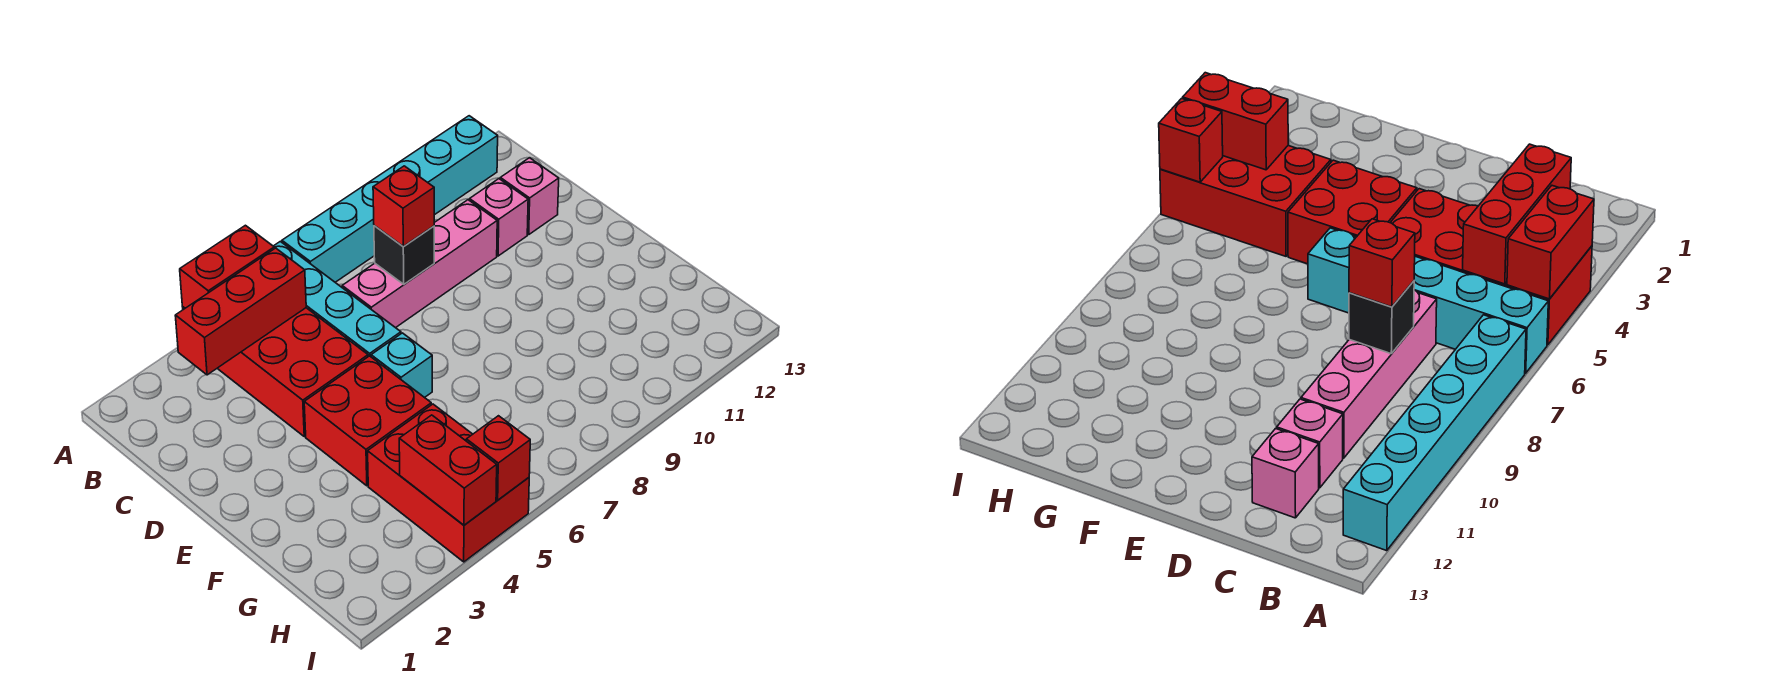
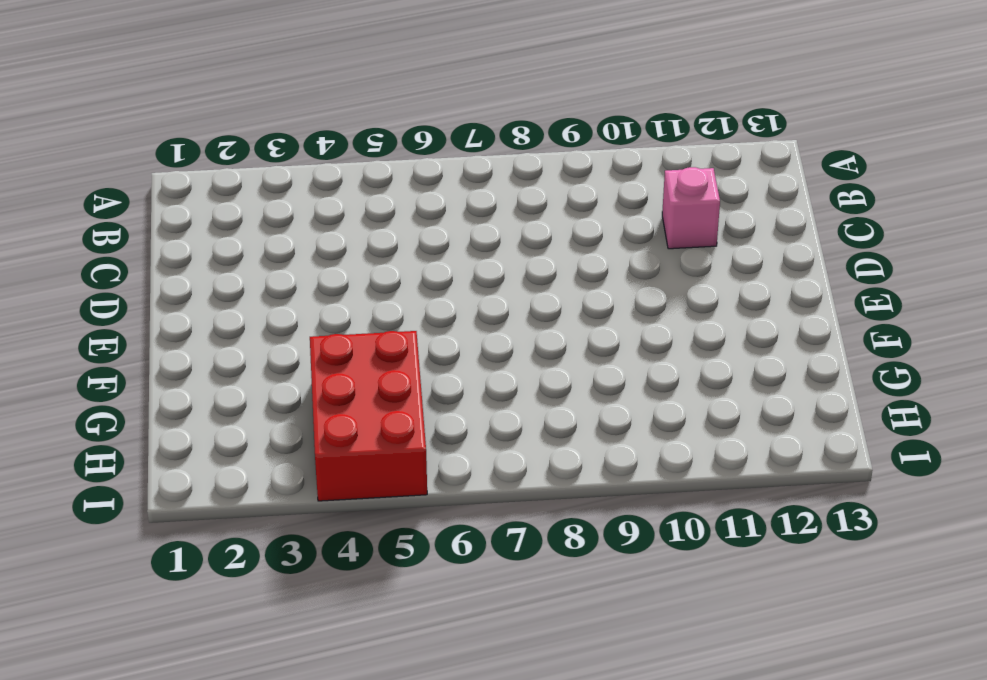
none -> red brick A4:D5 level 1
none -> cyan brick A6:D6 level 1
none -> cyan brick A7:A12 level 1

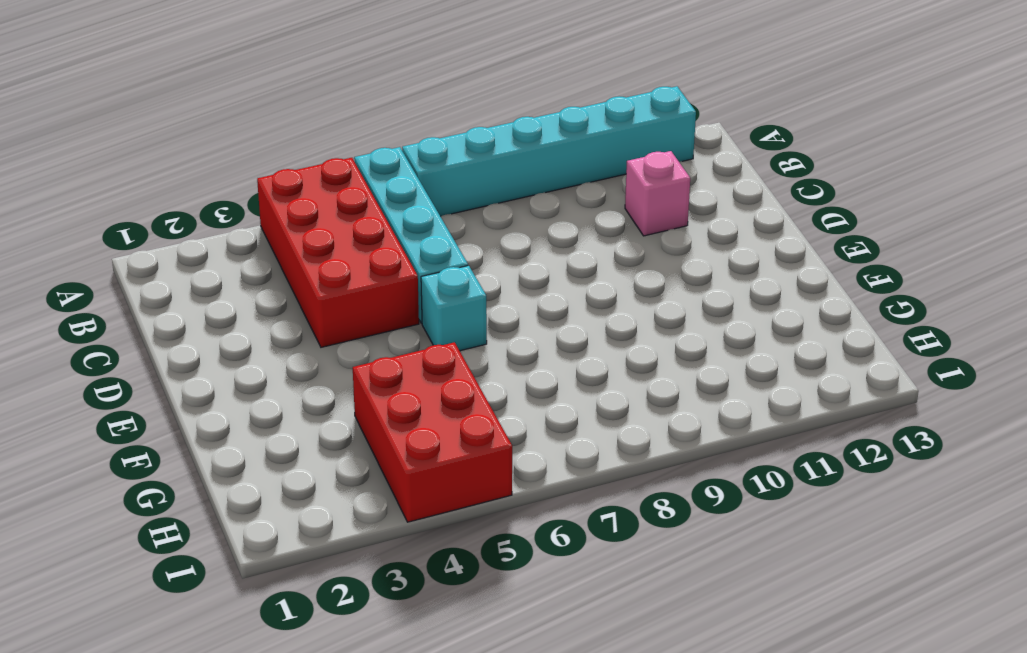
none -> pink brick C7:C10 level 1
none -> pink brick C12 level 1
none -> red brick E4:F5 level 1

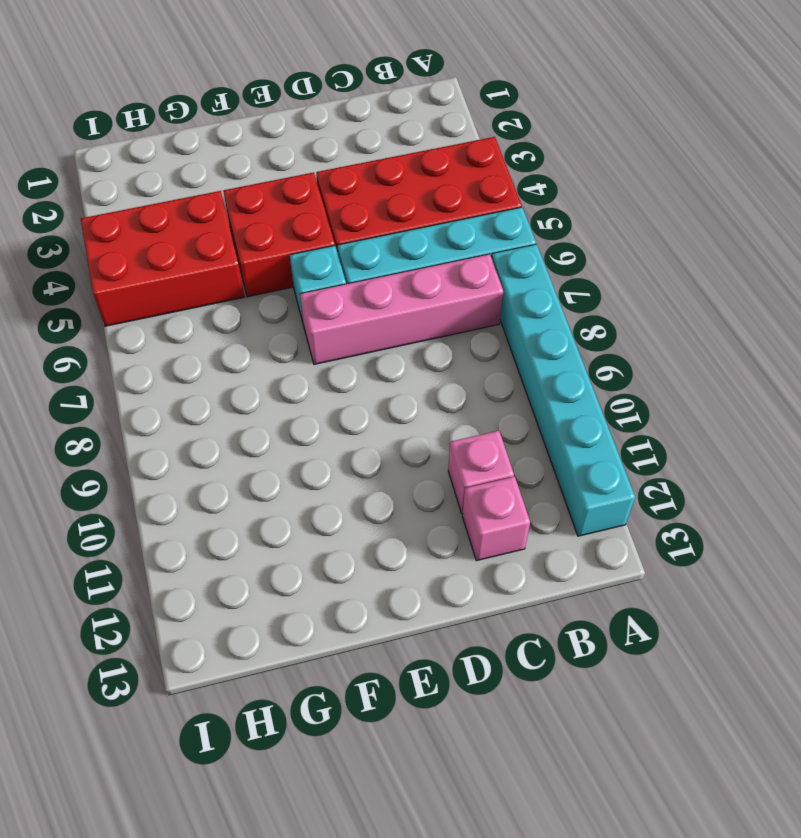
pink brick B7:E7 level 1 -> pink brick C7:C10 level 1
none -> red brick A4:A5 level 2
none -> red brick B3:B5 level 2
none -> black brick C8 level 2

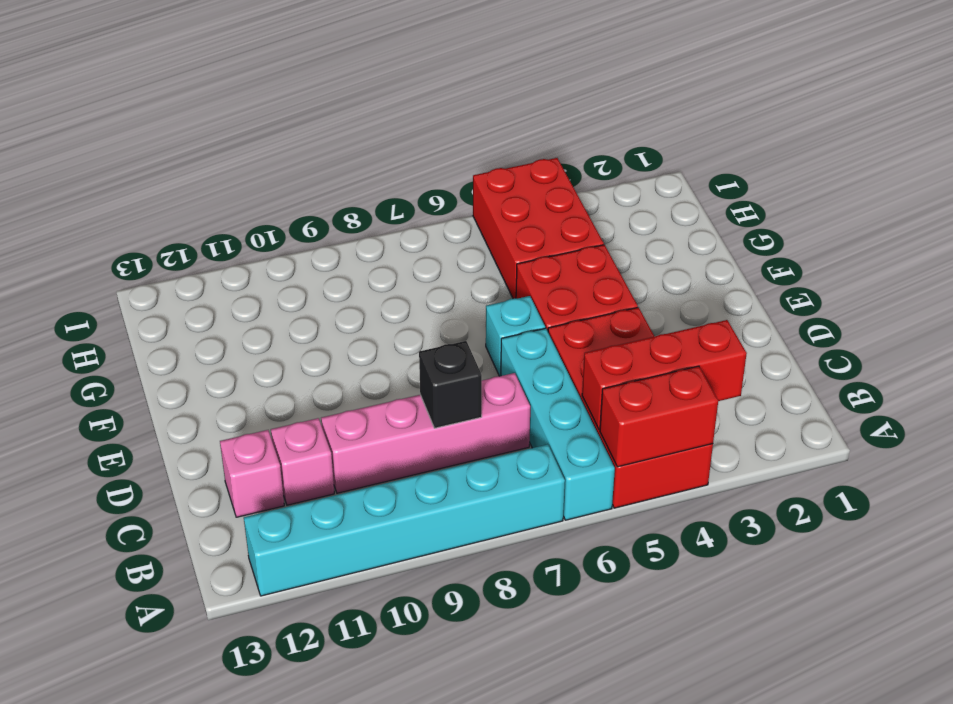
none -> red brick H4:I4 level 2
none -> red brick I5 level 2
none -> red brick C8 level 3

